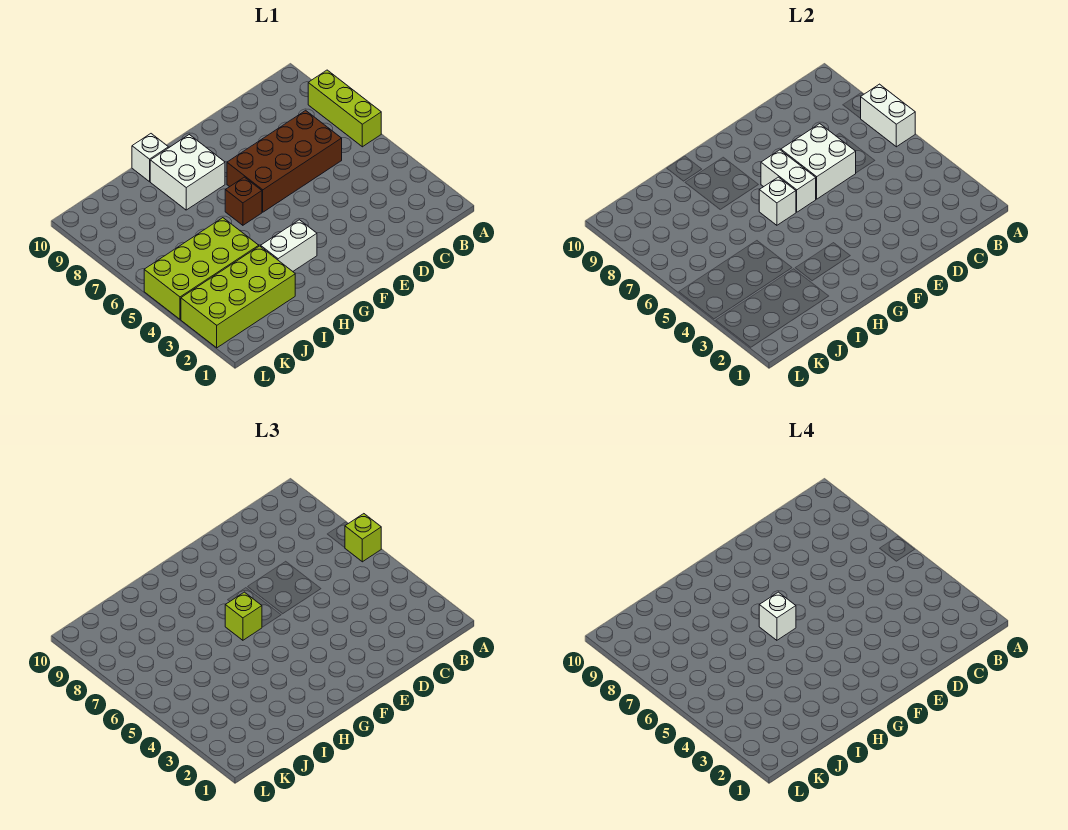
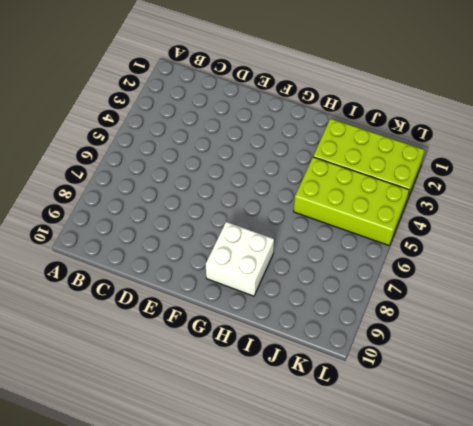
none -> lime brick A6:A8 level 1
none -> brown brick C6:F7 level 1
none -> white brick G3:H3 level 1

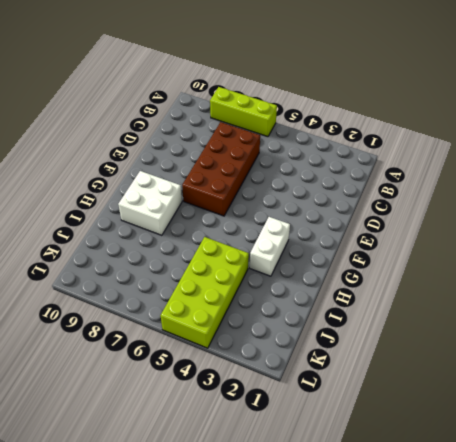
none -> brown brick G6 level 1
none -> white brick H10 level 1
none -> lime brick I2:L3 level 1

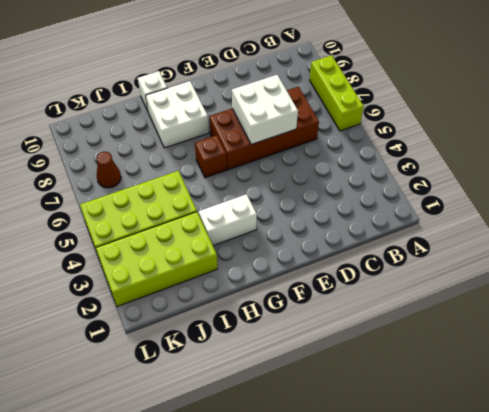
brown cone K7 level 1 -> none
none -> white brick A6:A7 level 2
none -> white brick F6:F7 level 2
none -> white brick G6 level 2

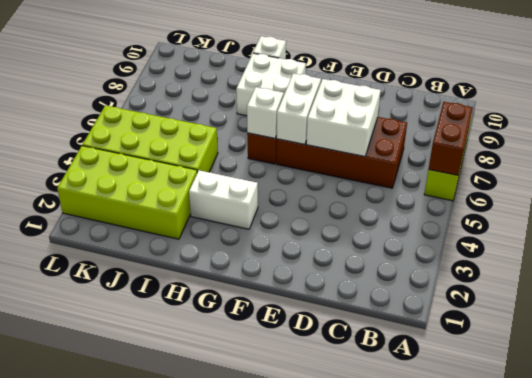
brown brick A6:A7 level 2 -> white brick A6:A7 level 2
none -> lime brick A6 level 3
none -> lime brick G6 level 3
none -> white brick G6 level 4

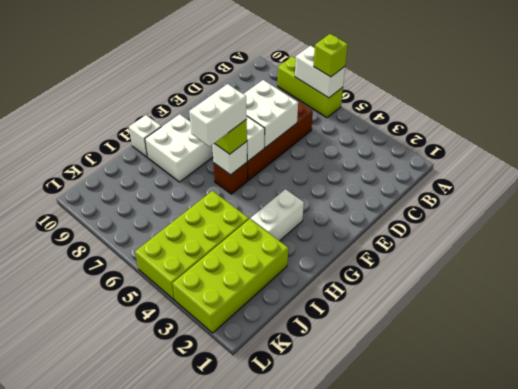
white brick G6:H6 level 4 -> white brick G6 level 4

